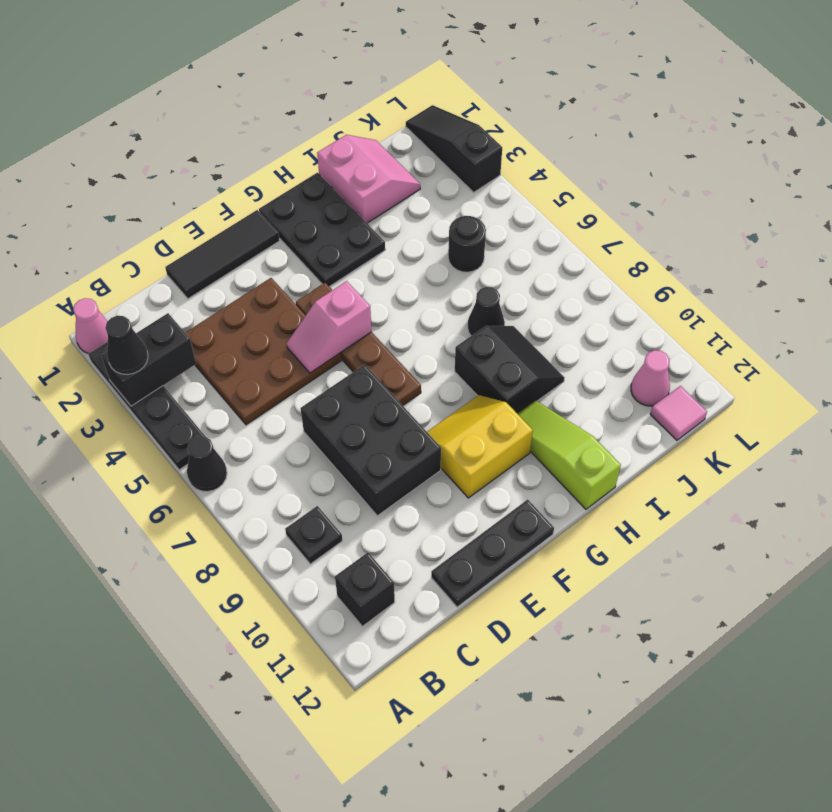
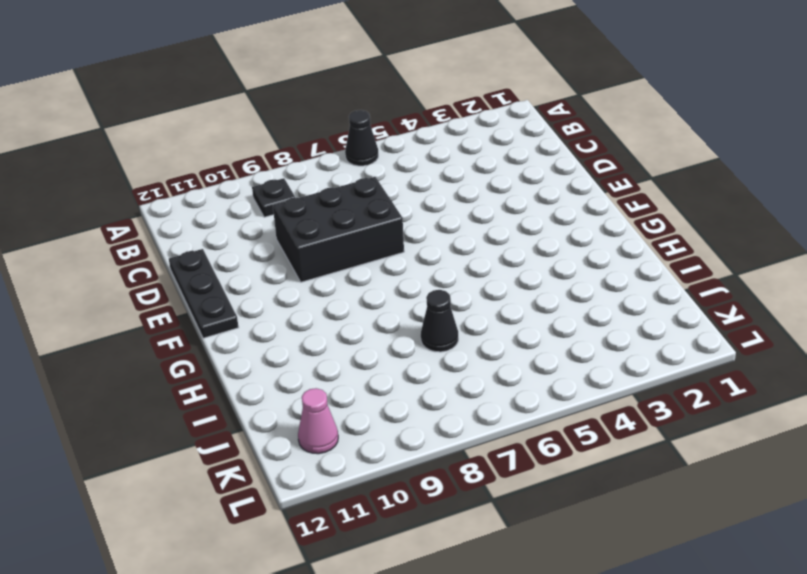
none -> pink cone A1 level 1
none -> black plate A2:A5 level 1
none -> black brick B11 level 1

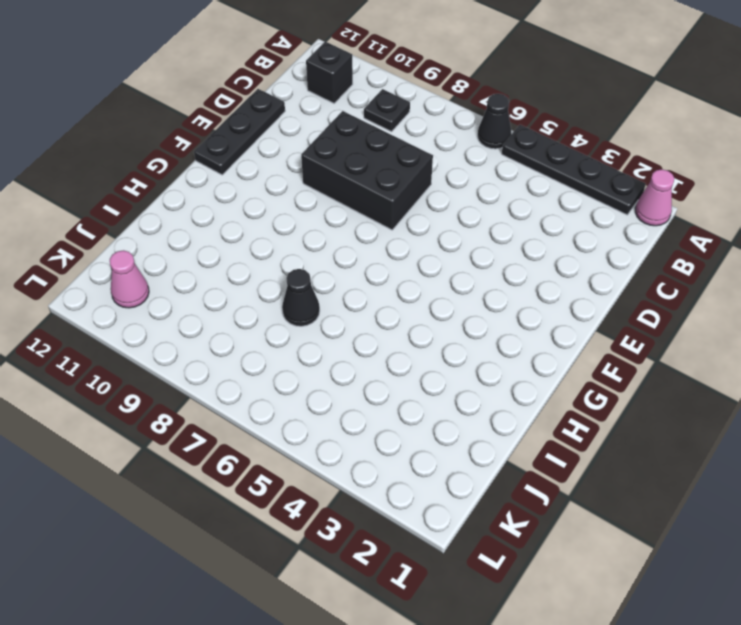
none -> brown plate C3:E5 level 1
none -> black tile D1:F1 level 1
none -> brown plate F4:F7 level 1

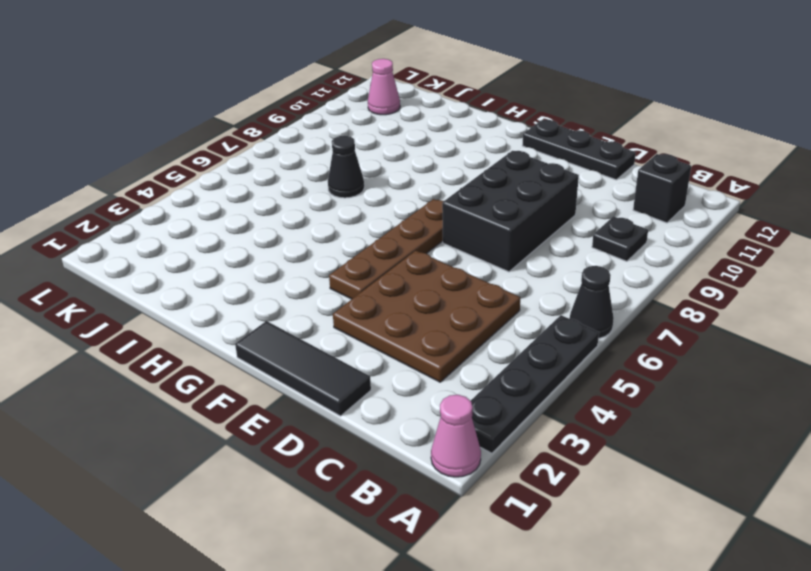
none -> yellow slope F9:G10 level 1 top 10
none -> black plate G1:H3 level 1
none -> black slope H8:I9 level 1 top H

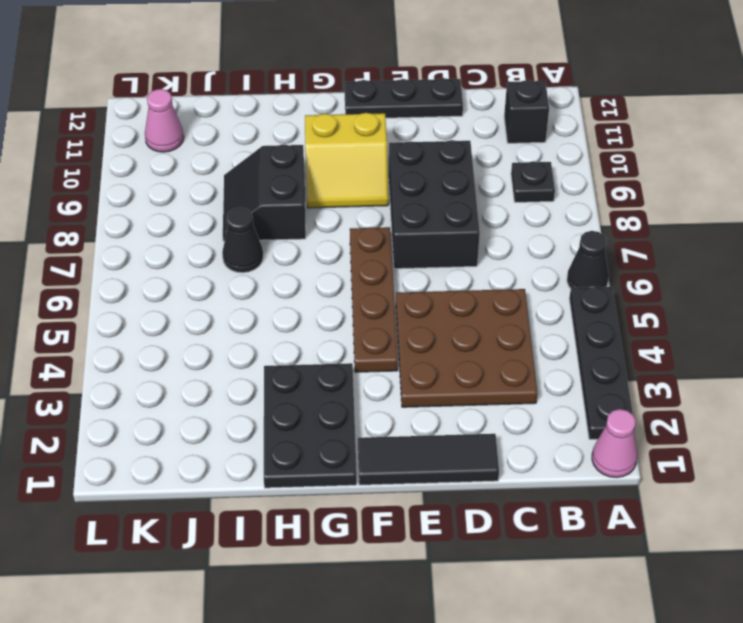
none -> lime slope H10:H12 level 1 top 12
none -> pink slope I1:J2 level 1 top I
none -> black round brick J5 level 1

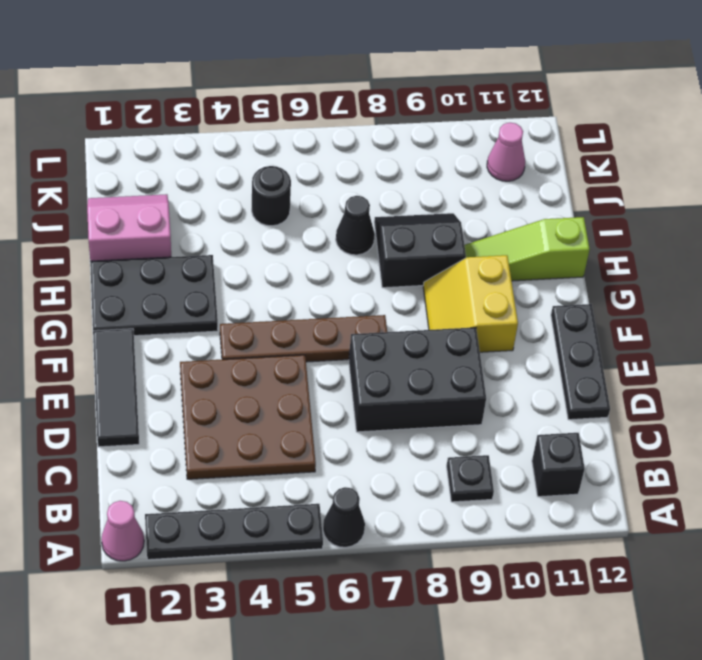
none -> pink tile K12 level 1
none -> black slope L1:L3 level 1 top 3
none -> black brick A3:B3 level 2

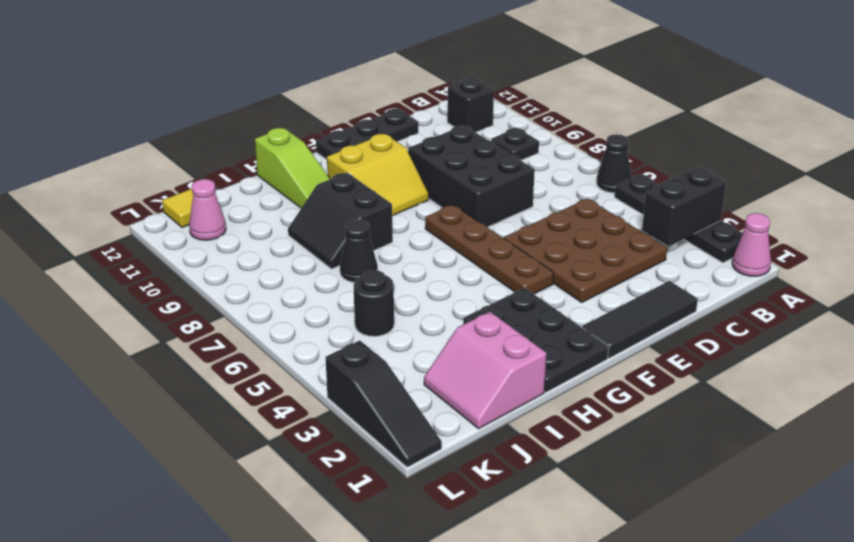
yellow tile K12 level 1 -> pink tile K12 level 1
none -> pink slope E5:F5 level 2 top F
none -> black cone A3 level 3

